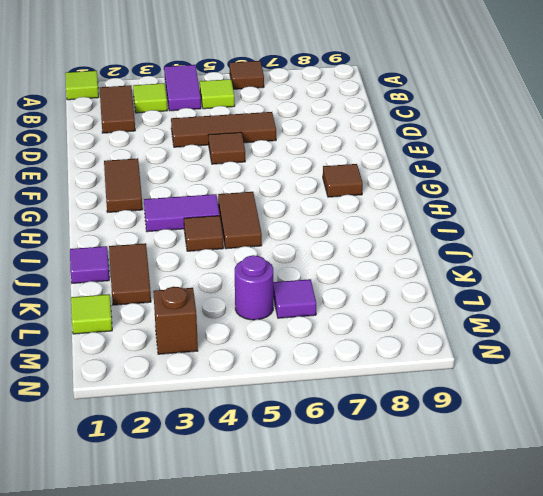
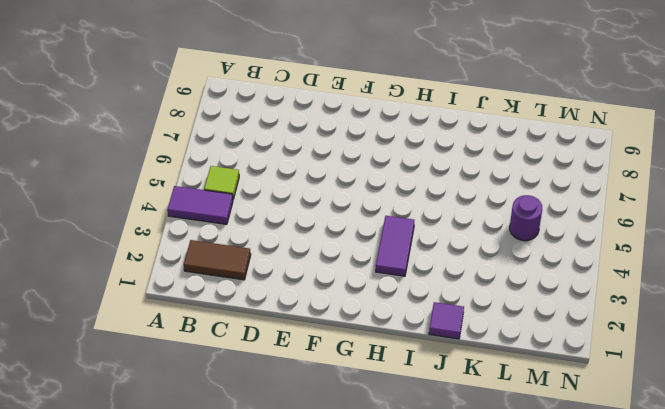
none -> lime tile A1 level 1
none -> brown tile A6 level 1
none -> lime tile B3 level 1

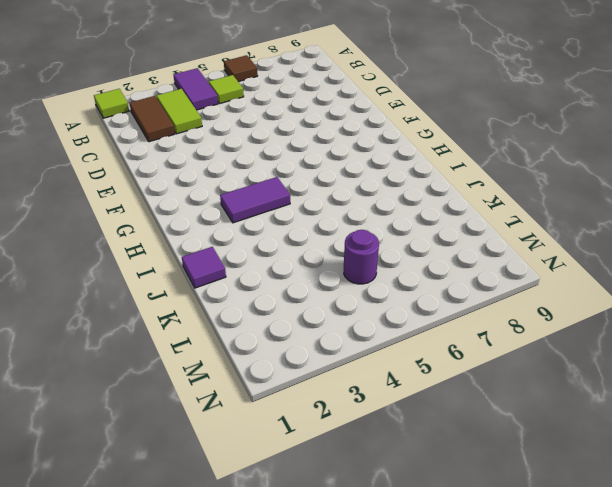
lime tile B3:C3 level 1 -> lime tile B3 level 1
none -> brown tile D4:D6 level 1
none -> brown tile E5 level 1
none -> brown tile F2:G2 level 1

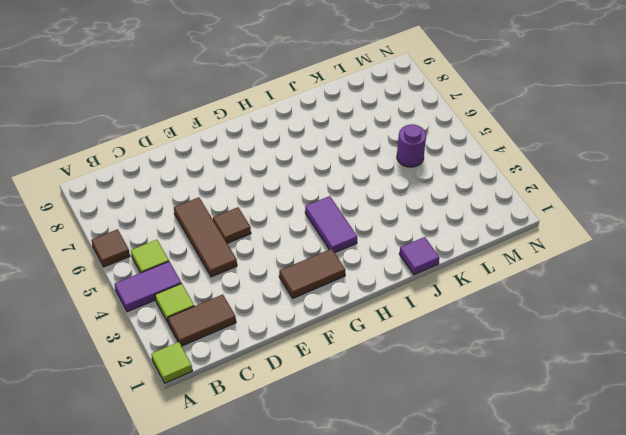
none -> brown tile G8 level 1
none -> brown tile H5:I5 level 1
none -> brown tile I4 level 1

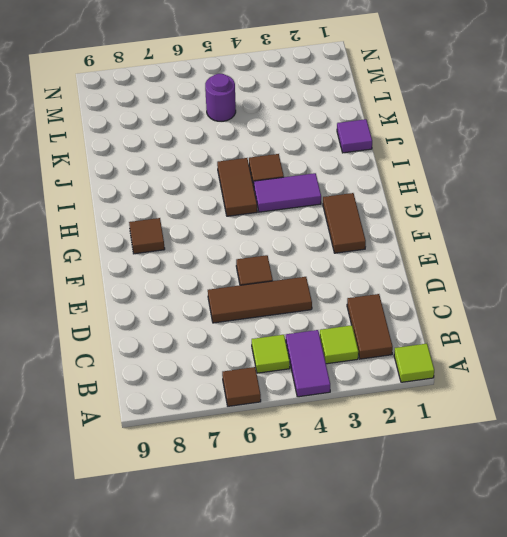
none -> brown tile J2:K2 level 1
none -> lime tile L1 level 1
none -> purple tile L6 level 1

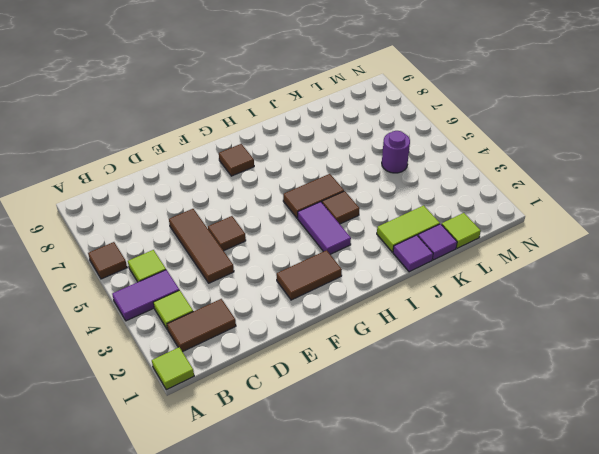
lime tile J2:K2 level 1 -> brown tile J2:K2 level 1
purple tile K1 level 1 -> purple tile L6 level 1
none -> brown brick M3 level 1

